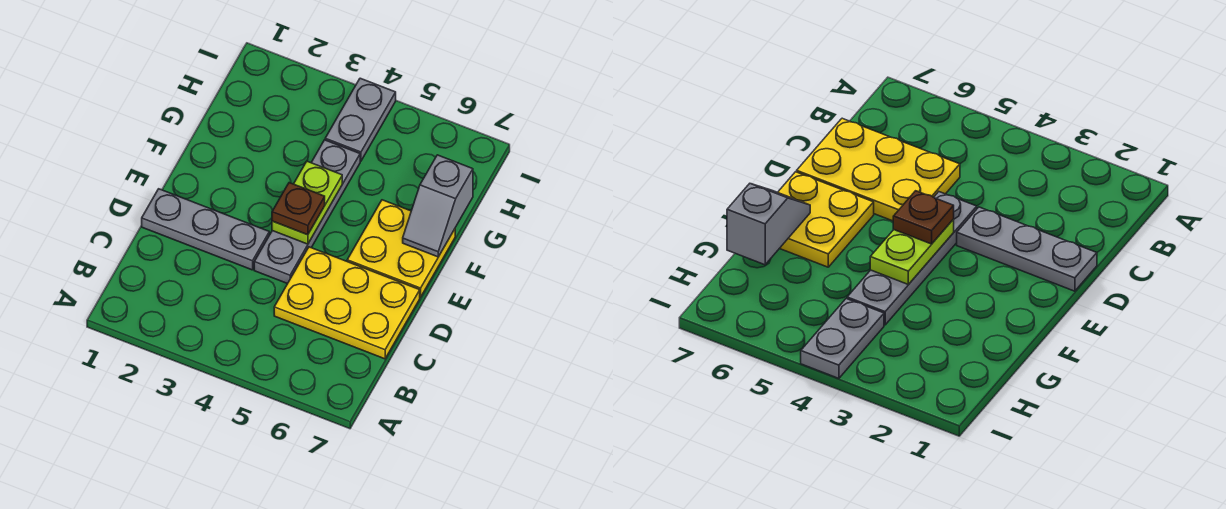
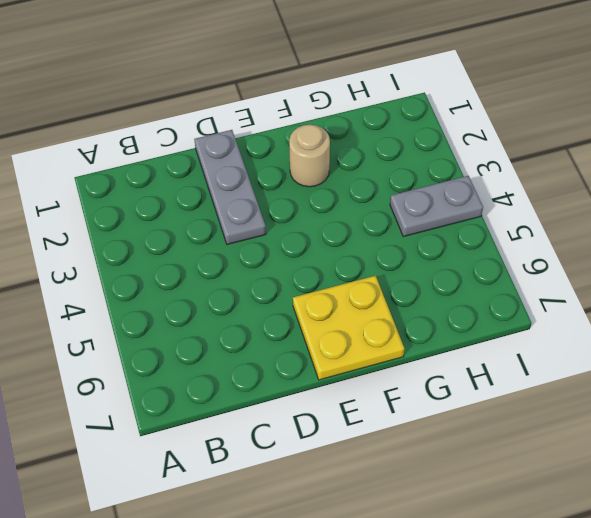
tan round brick F2 level 1 -> none
none -> yellow plate C5:D7 level 1
none -> grey plate D4:G4 level 1

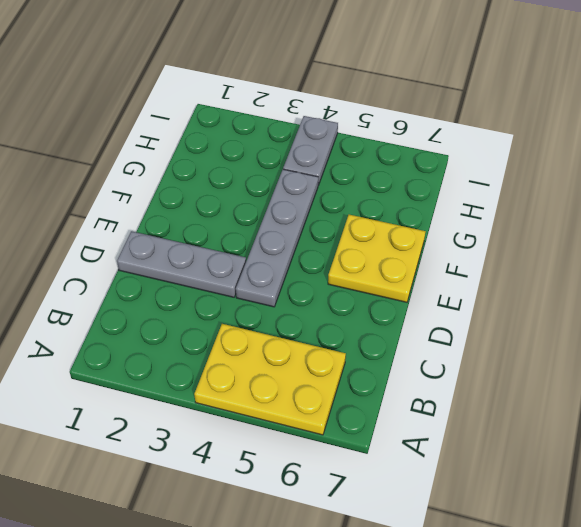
yellow plate A4:B6 level 1 -> yellow plate C5:D7 level 1
none -> lime plate E4:F4 level 2
none -> grey slope F7:G7 level 2 top G

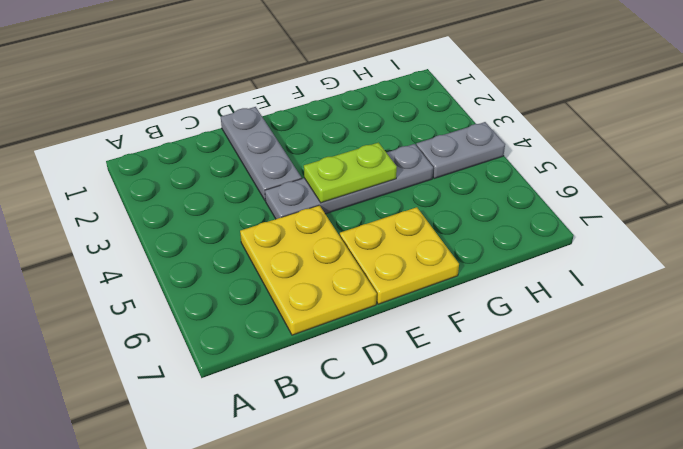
none -> grey slope F7:G7 level 2 top G
none -> brown plate E4 level 3

